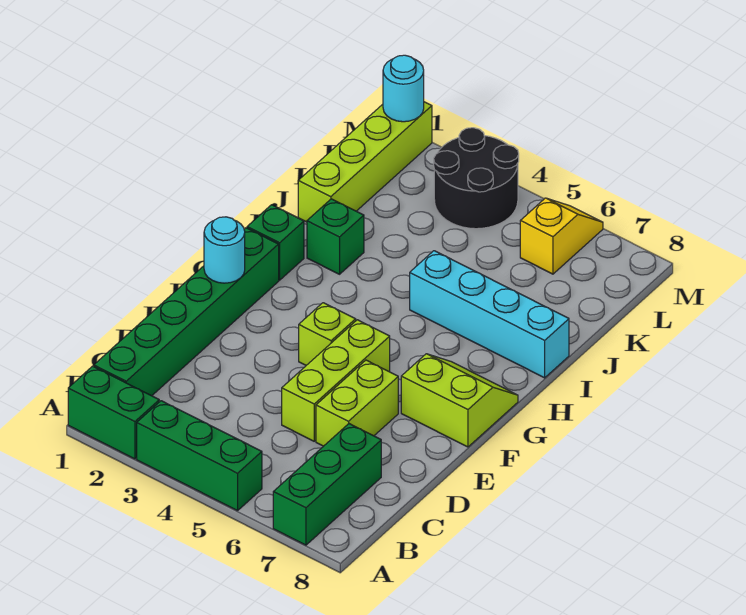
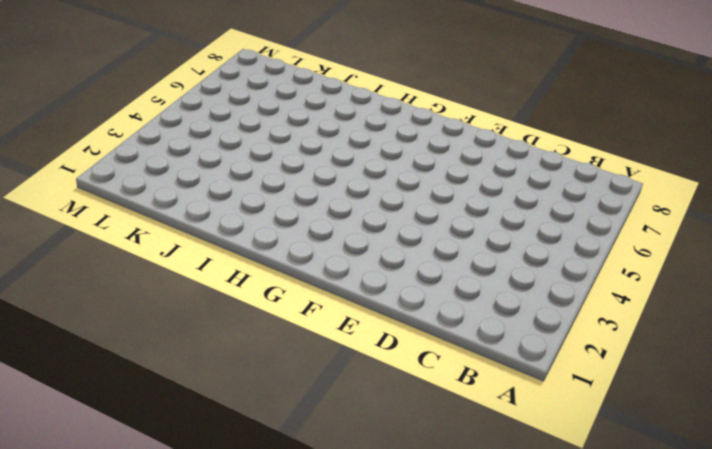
none -> green brick A1:A2 level 1
none -> green brick A3:A5 level 1
none -> green brick A7:C7 level 1

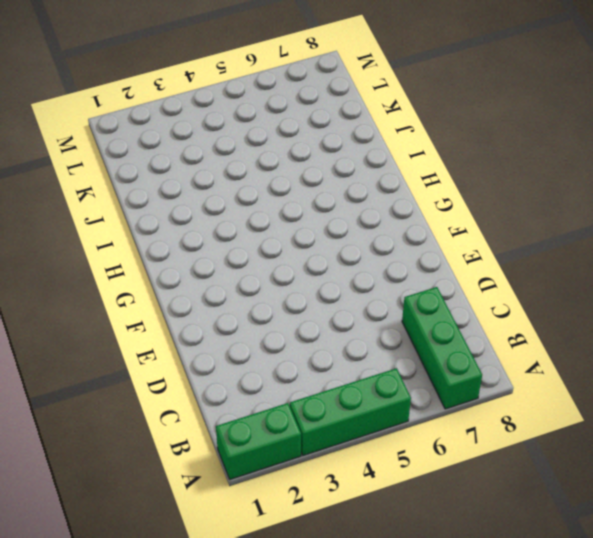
none -> green brick B1:G1 level 1
none -> lime brick D5:F5 level 1
none -> lime brick D6:E6 level 1

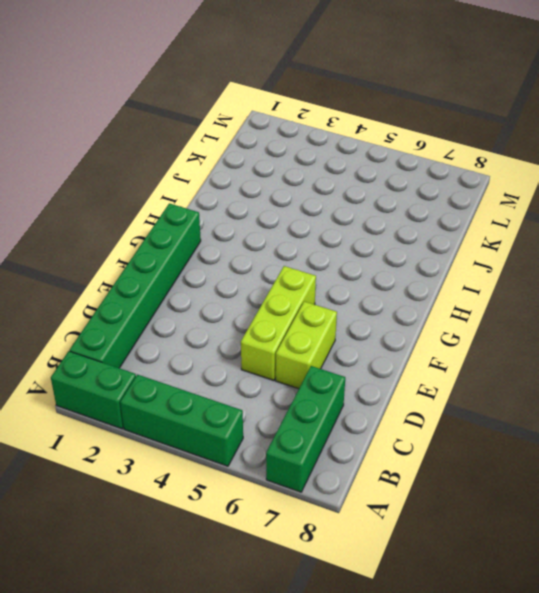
none -> lime brick F4 level 1
none -> lime slope F7:G8 level 1 top F
none -> green brick H1 level 1

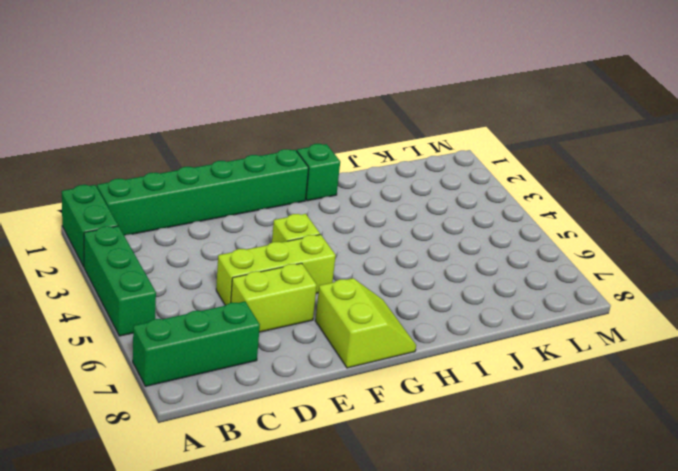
none -> green brick I2 level 1
none -> cyan brick I5:I8 level 1
none -> lime brick J1:M1 level 1

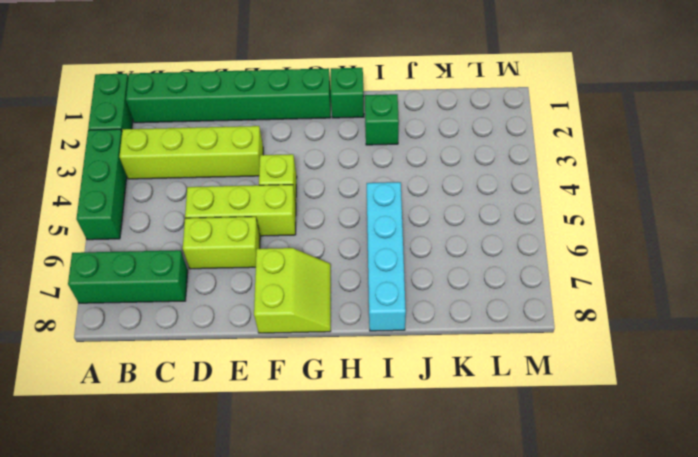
lime brick B3:E3 level 1 -> lime brick J1:M1 level 1
none -> black round brick L3:M4 level 1
none -> yellow slope L6:M6 level 1 top L
none -> cyan round brick F1 level 2

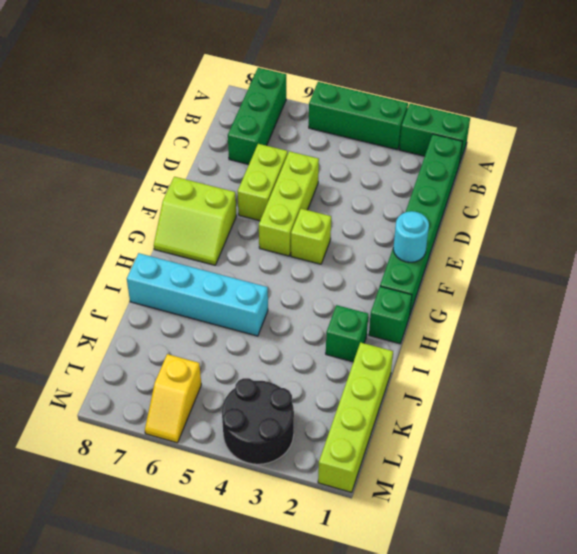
none -> cyan round brick M1 level 2

